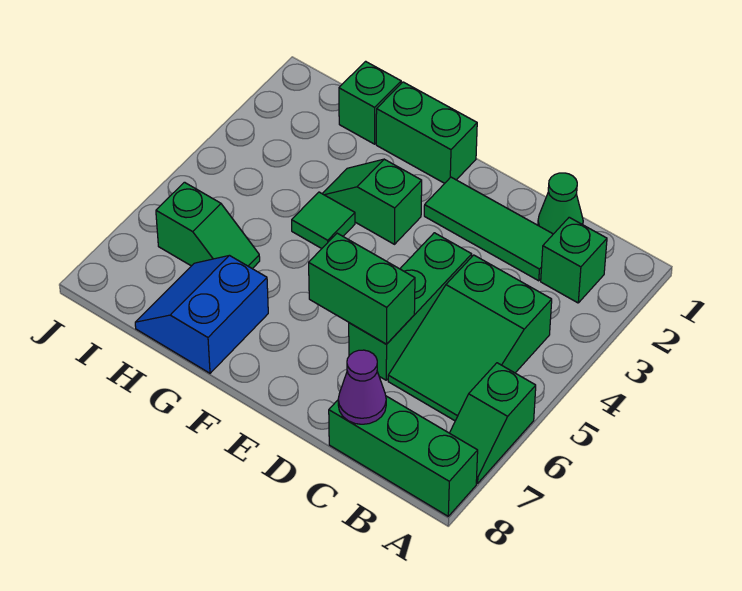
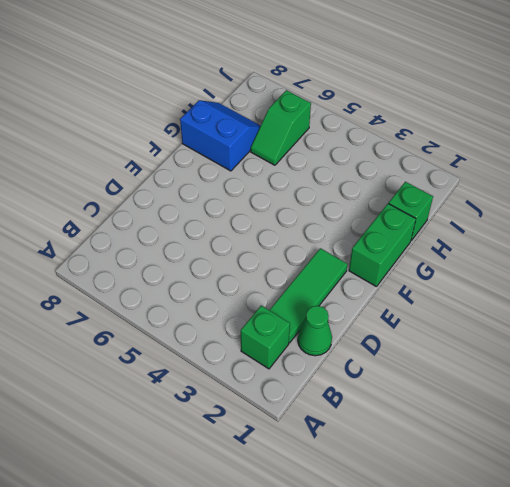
none -> green slope A6:A7 level 1 top 6
none -> green brick A8:C8 level 1
none -> green slope B4:C6 level 1 top 4

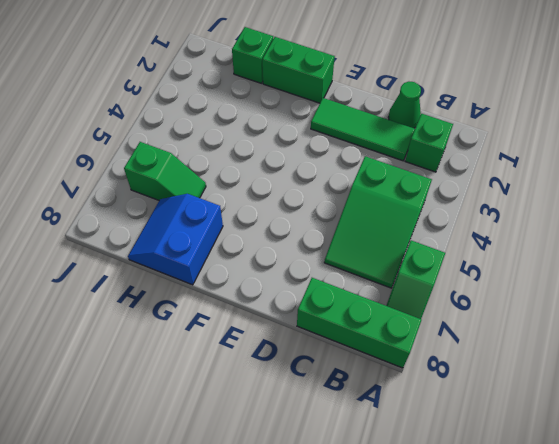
none -> green brick D4:D6 level 1
none -> green slope F3:G3 level 1 top F
none -> green tile G4 level 1

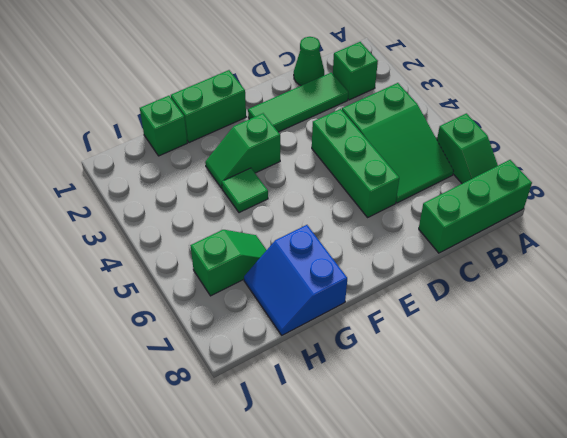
none -> purple cone C8 level 2
none -> green brick D6:E6 level 2

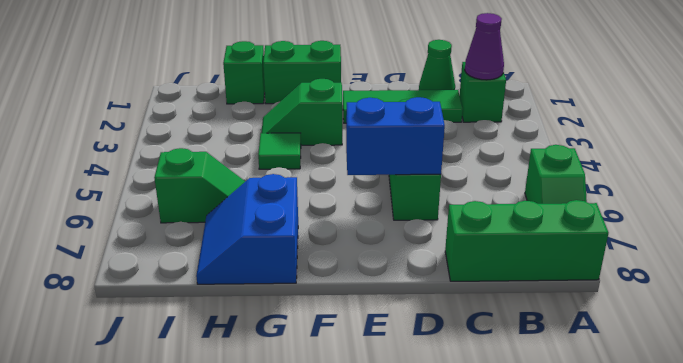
purple cone B2 level 2 -> purple cone C8 level 2
blue brick D6:E6 level 2 -> green brick D6:E6 level 2
none -> green slope B4:C6 level 1 top 4

